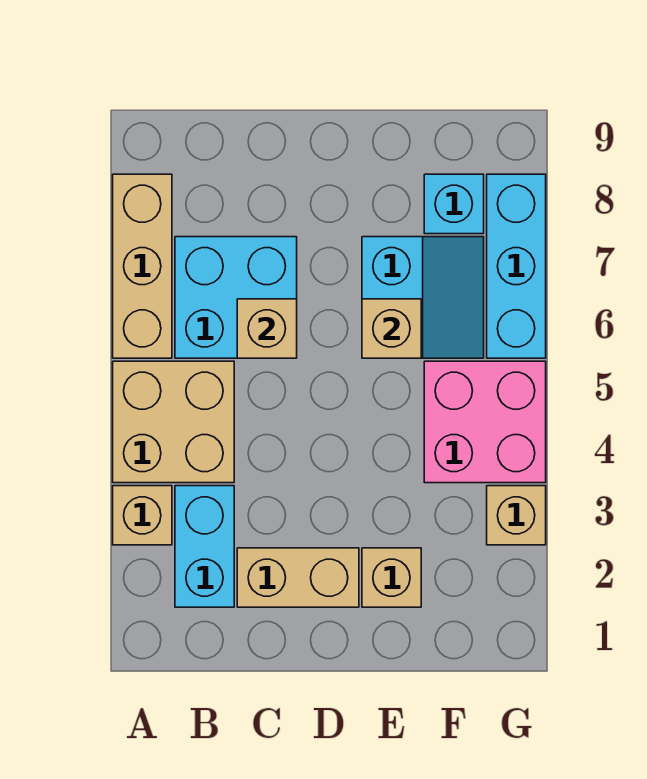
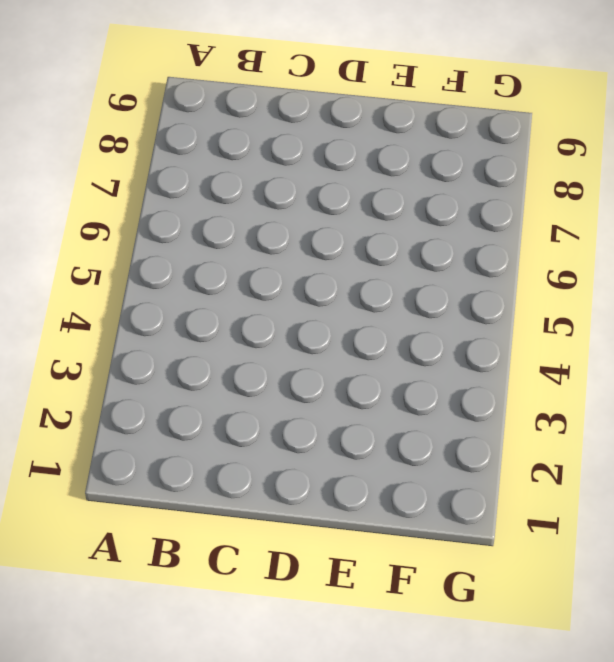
none -> tan brick A3 level 1
none -> tan brick A4:B5 level 1
none -> tan brick A6:A8 level 1

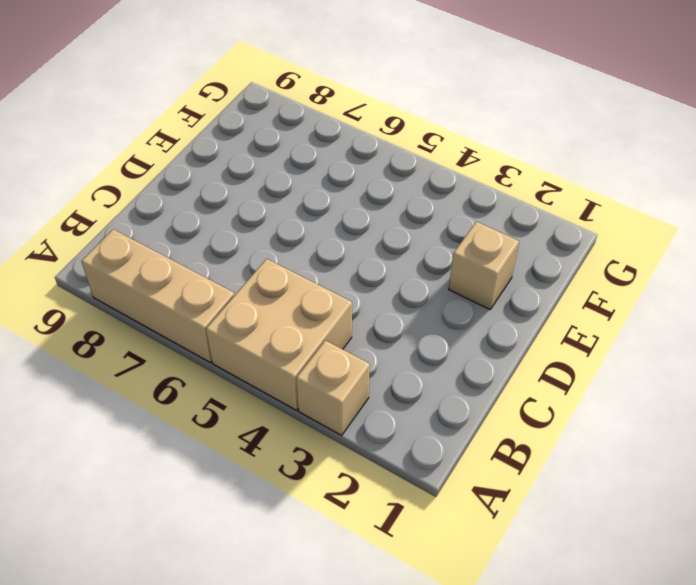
none -> cyan brick B2:B3 level 1
none -> cyan brick B6:C7 level 1
none -> tan brick C2:D2 level 1

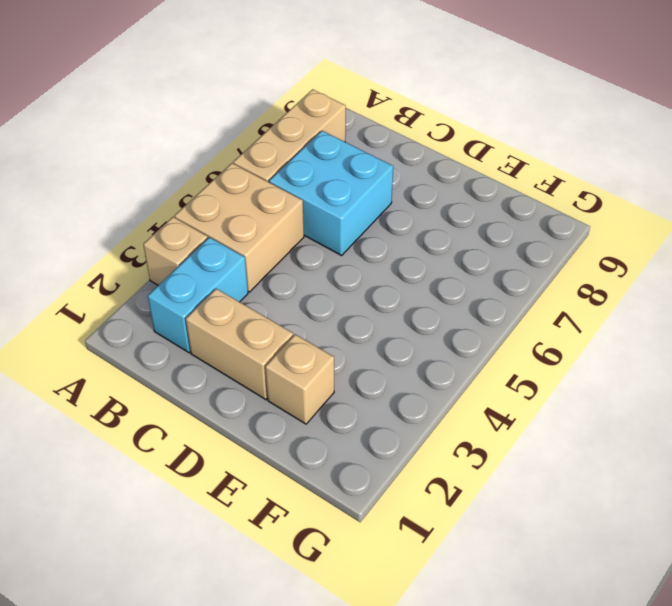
none -> cyan slope E6:F7 level 1 top E
none -> pink brick F4:G5 level 1
none -> cyan brick F8 level 1

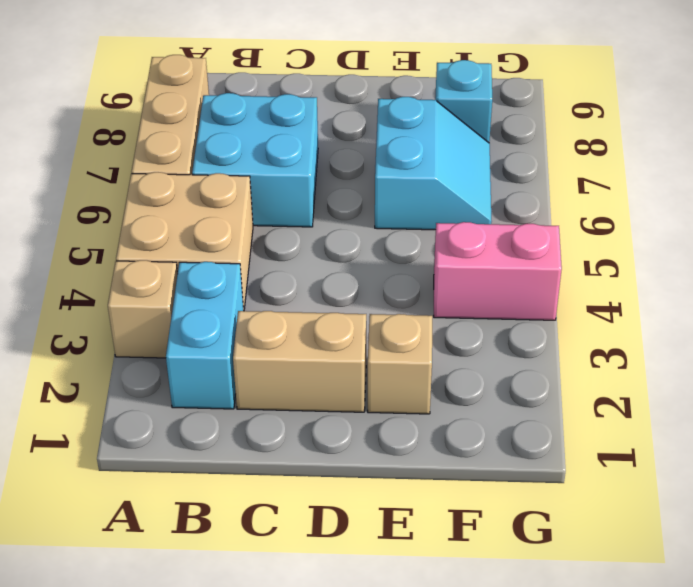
pink brick F4:G4 level 1 -> pink brick F4:G5 level 1
none -> tan brick G3 level 1
none -> cyan brick G6:G8 level 1
none -> tan brick C6 level 2

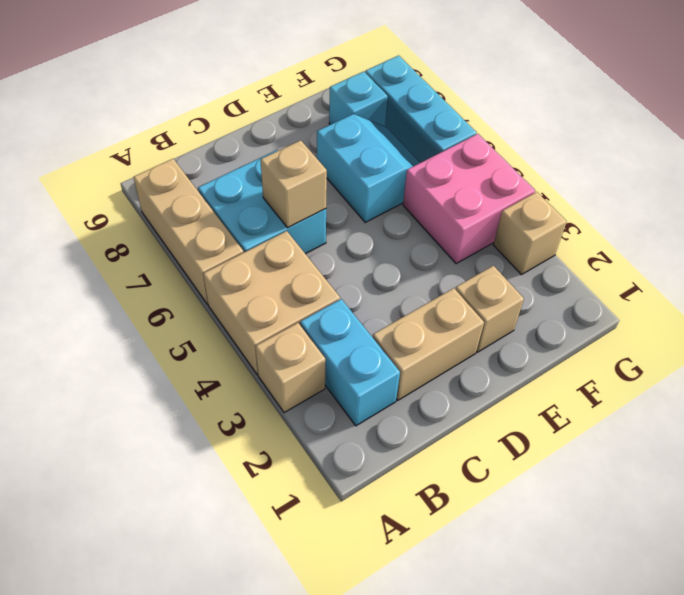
none -> tan brick E6 level 2

